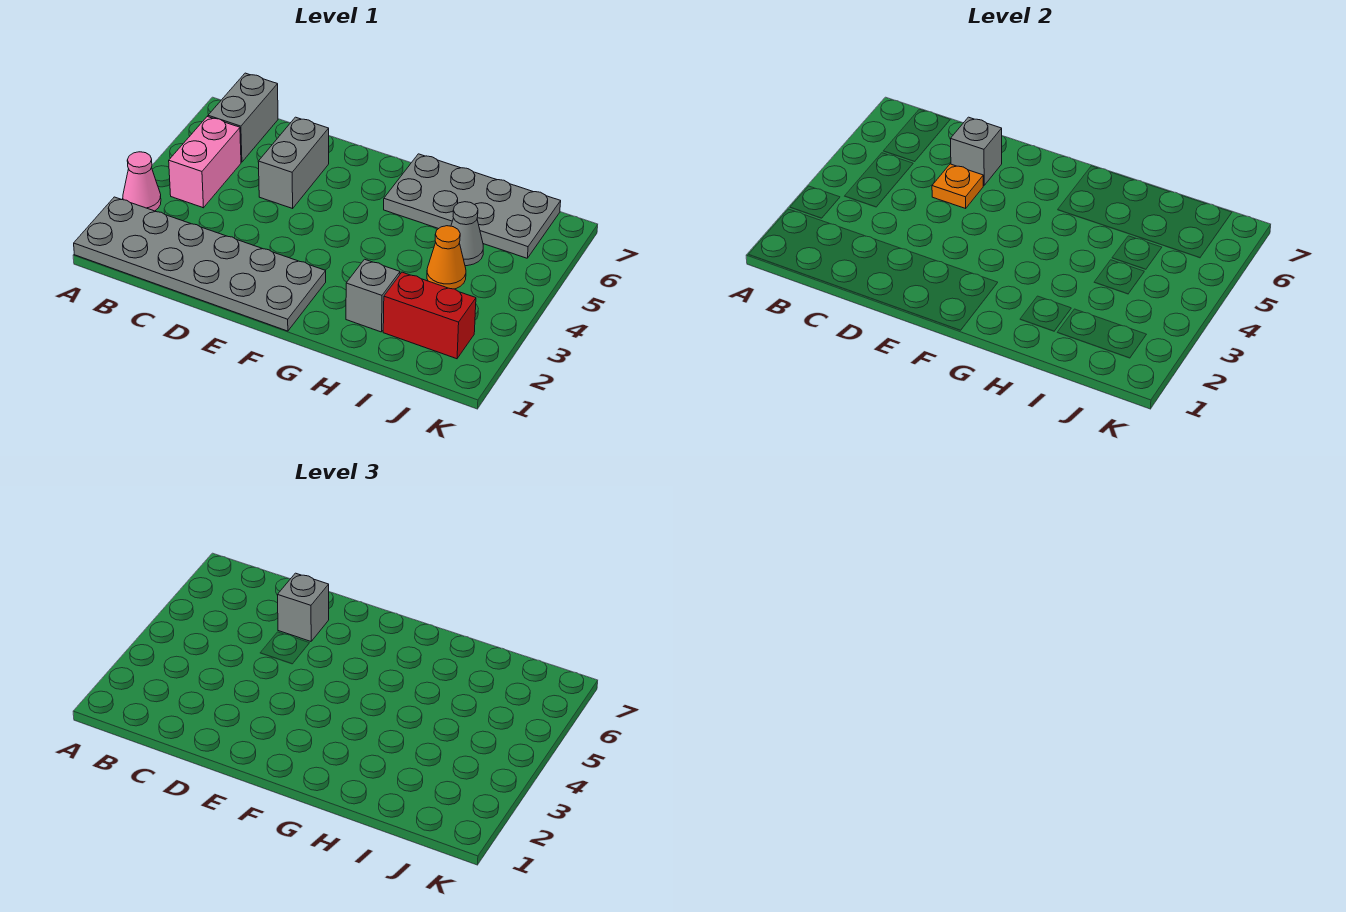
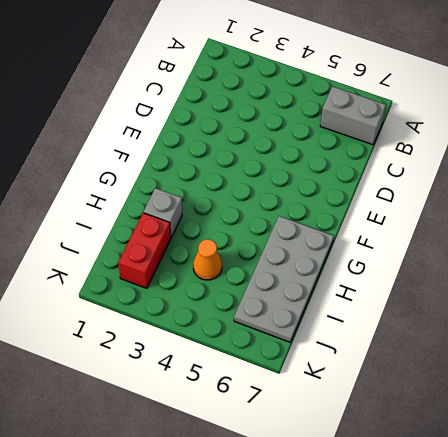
none -> grey plate A1:F2 level 1
none -> pink cone A3 level 1
none -> pink brick B4:B5 level 1

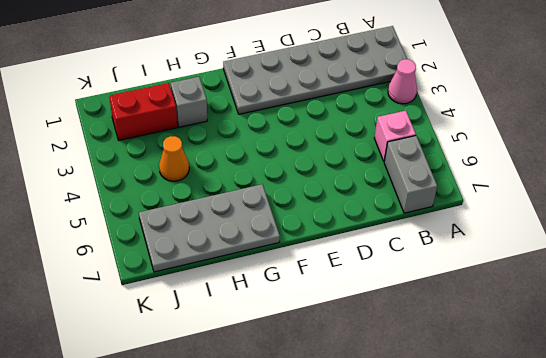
pink brick B5 level 1 -> pink brick B4:B5 level 1
none -> grey brick D5:D6 level 1
none -> grey cone I5 level 1
none -> orange plate D5 level 2

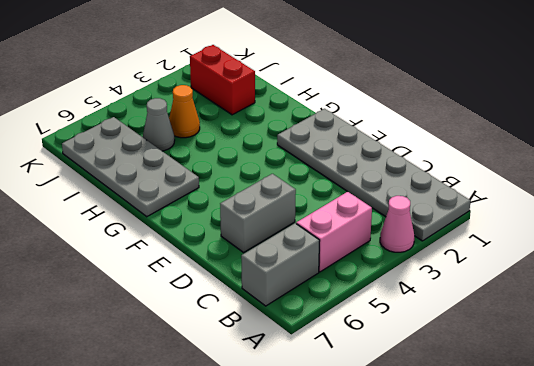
none -> grey brick H2 level 1
none -> orange plate D5 level 2
none -> grey brick D6 level 2

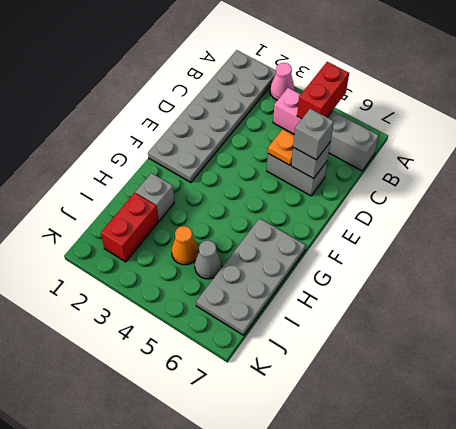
red brick A5:B5 level 2 -> none

